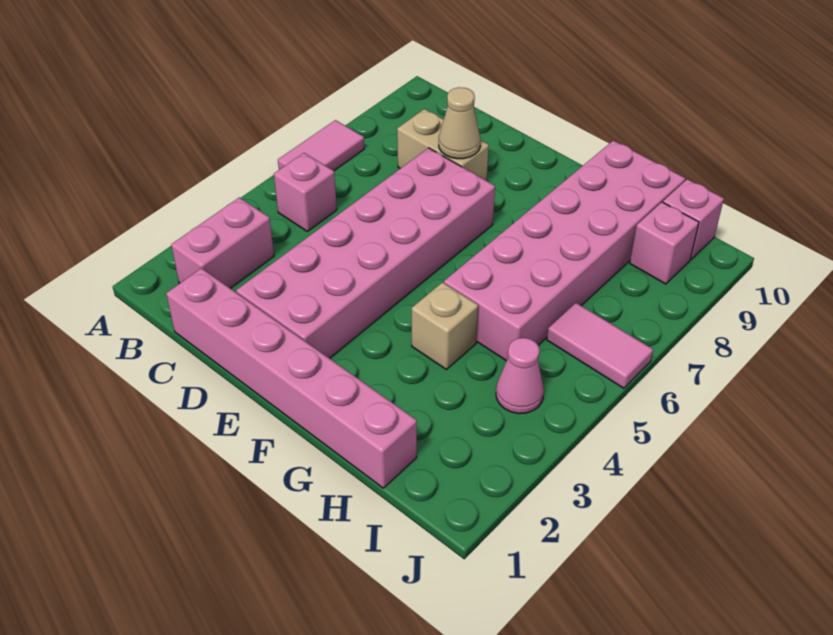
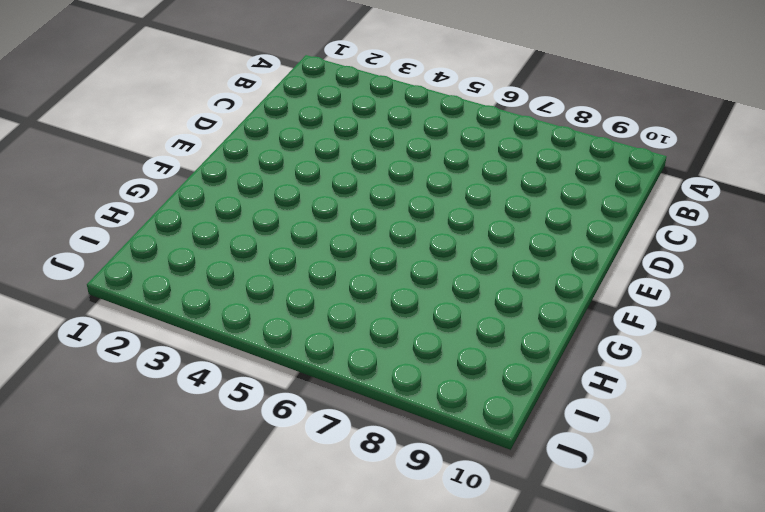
none -> pink tile A6:A7 level 1
none -> pink brick B2:B3 level 1
none -> pink brick B5 level 1

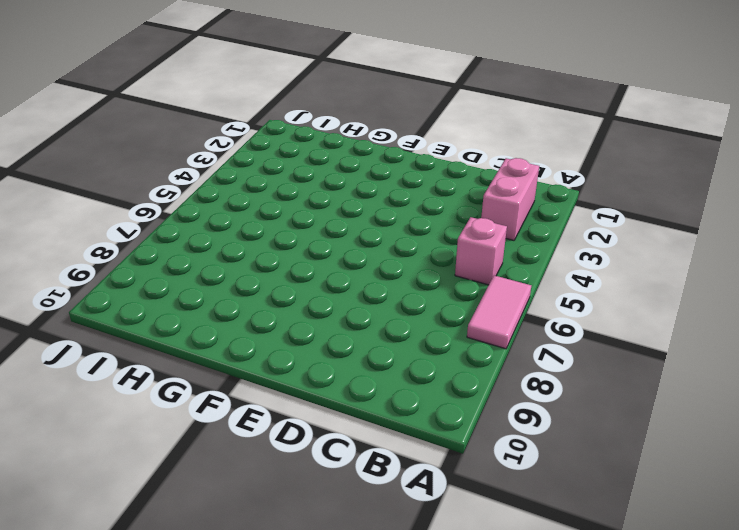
none -> pink brick C1:H1 level 1
none -> tan brick C8:D8 level 1
none -> pink brick D2:E7 level 1

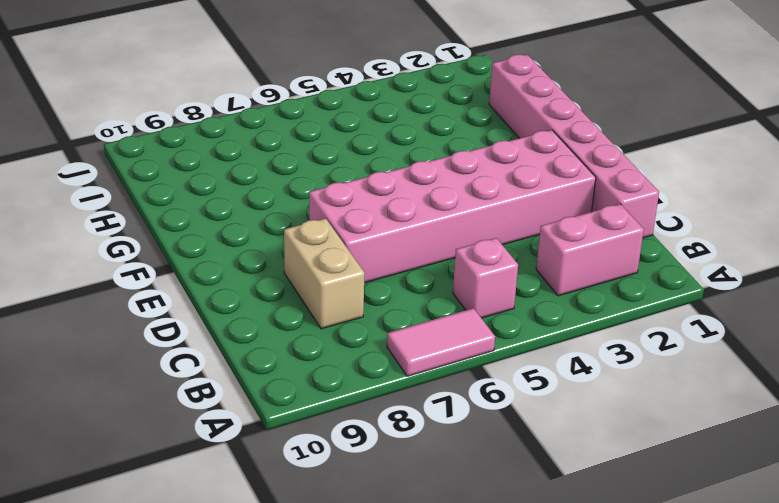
none -> tan brick G4 level 1
none -> pink brick G5:H10 level 1
none -> pink cone I4 level 1

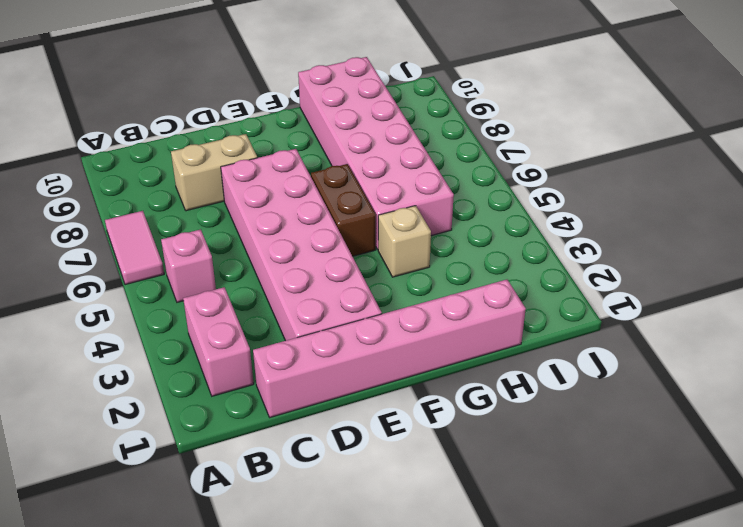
brown brick F5:F6 level 1 -> none
none -> pink cone I4 level 1
none -> pink tile I6:J6 level 1
none -> pink brick I9 level 1

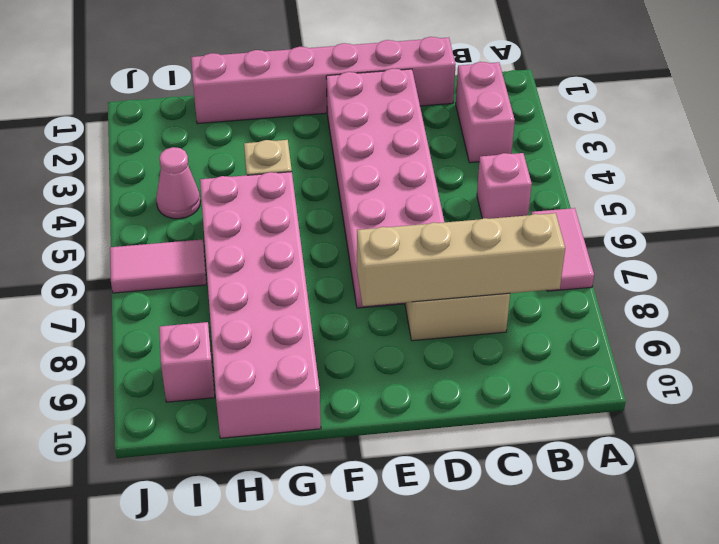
tan brick B8:E8 level 2 -> tan cone D8 level 2
none -> pink brick I10 level 1

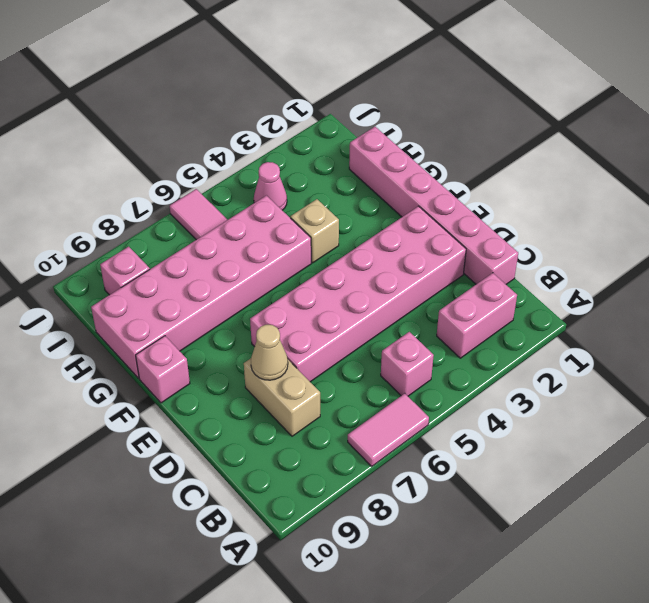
pink brick F10 level 1 -> pink brick I10 level 1

